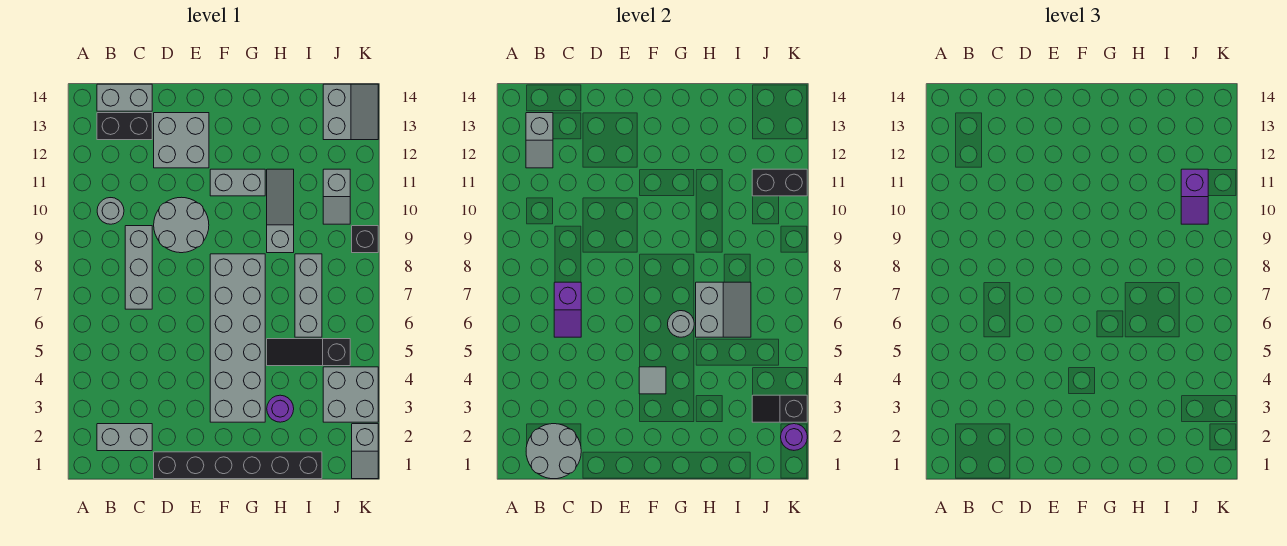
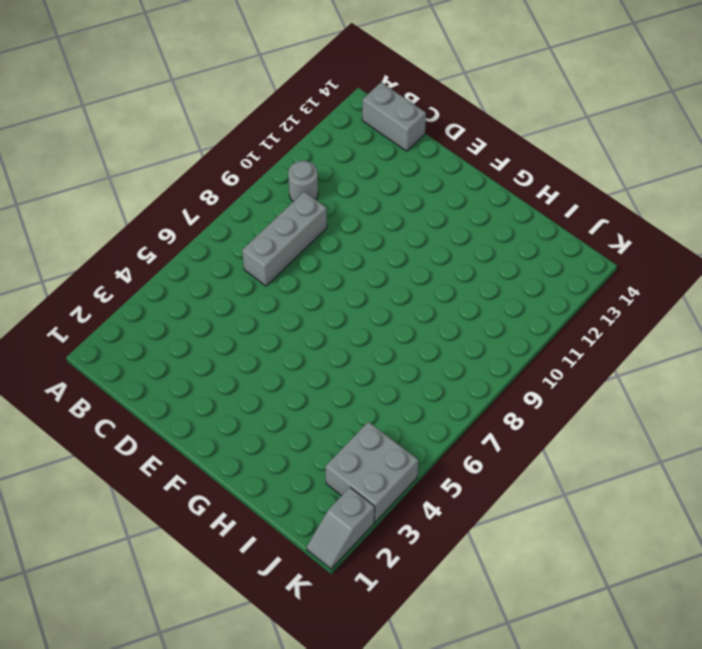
none -> grey brick B2:C2 level 1
none -> black brick B13:C13 level 1
none -> black brick D1:I1 level 1

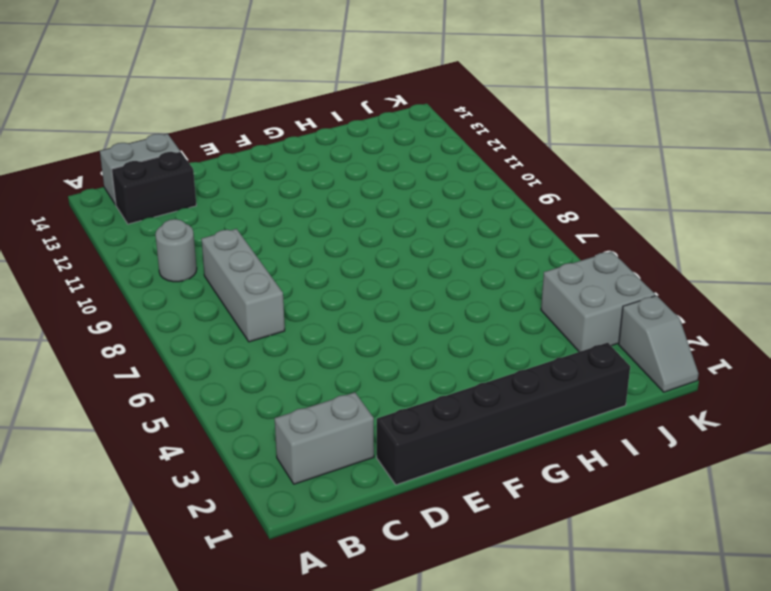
none -> grey round brick D9:E10 level 1
none -> grey brick D12:E13 level 1
none -> grey brick F3:G8 level 1

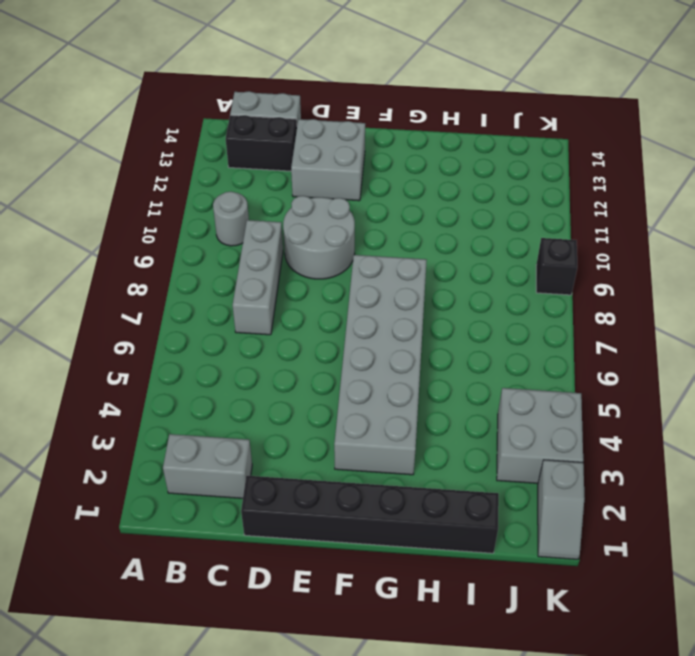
none -> grey brick F11:G11 level 1
none -> purple round brick H3 level 1
none -> black slope H5:J5 level 1 top J

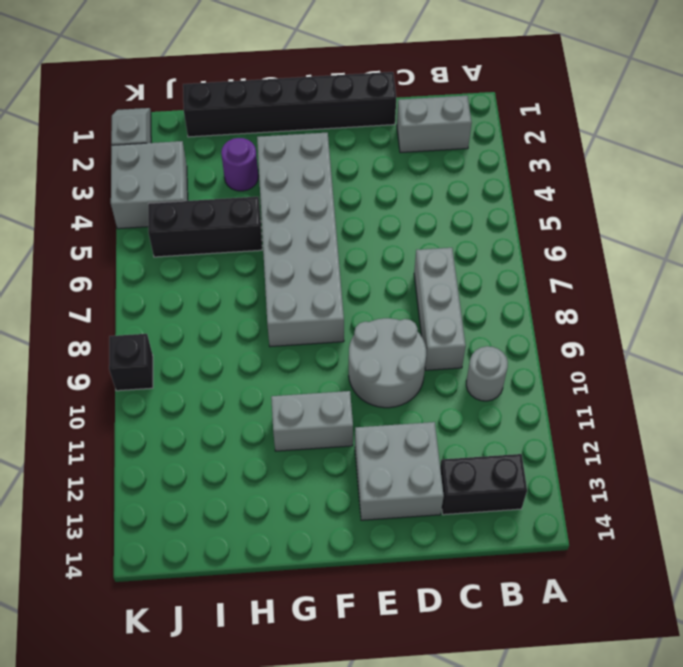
black brick H5:J5 level 1 -> black slope H5:J5 level 1 top J
none -> grey brick B14:C14 level 1
none -> grey slope H9:H11 level 1 top 9
none -> grey brick I6:I8 level 1

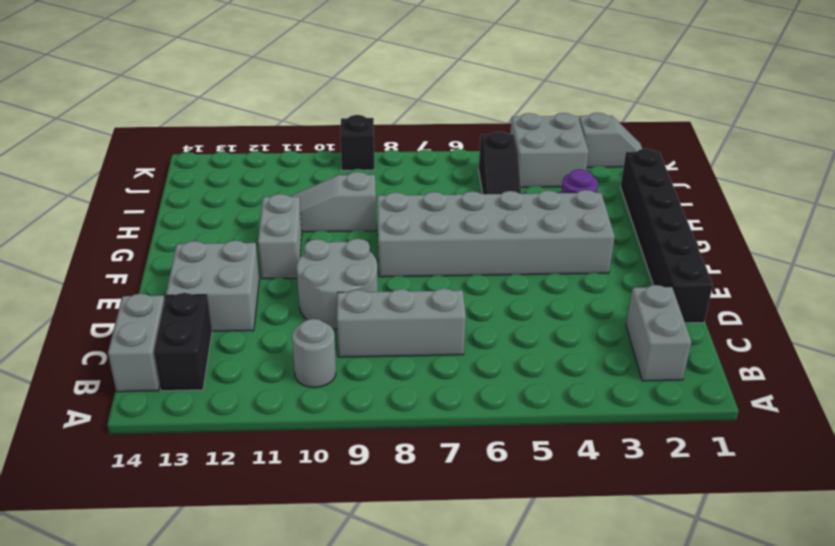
none -> grey brick I6:I8 level 1
none -> grey slope J10:J11 level 1 top 11
none -> grey slope J13:K14 level 1 top J

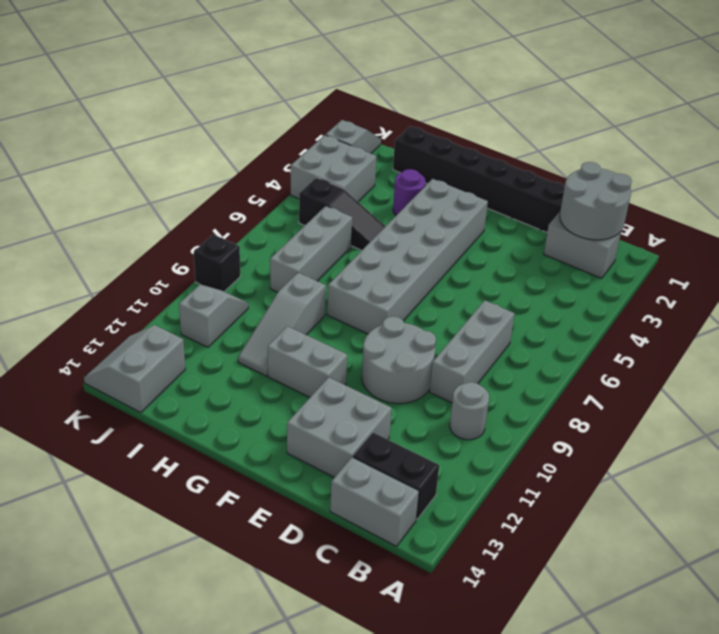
none -> grey slope B12:B13 level 2 top 13
none -> purple slope C6:C7 level 2 top 7
none -> grey tile F4 level 2

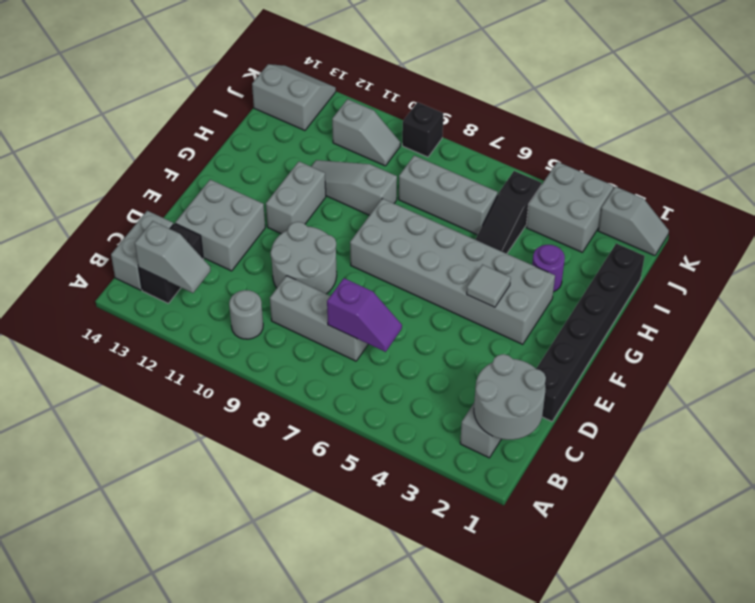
none -> grey round brick G6 level 2
none -> grey slope H6:I7 level 2 top H
none -> black slope J3:K3 level 2 top K

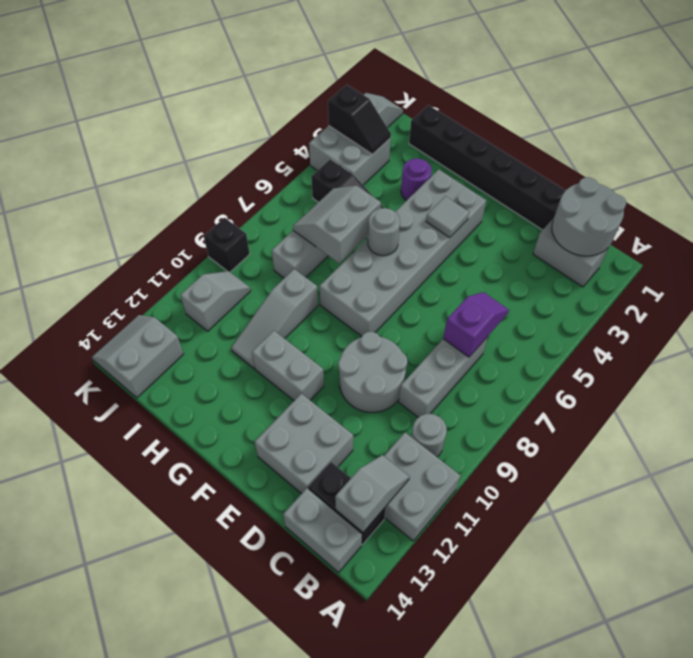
grey brick A11:B12 level 1 -> none
none -> black brick J11:K11 level 2
none -> purple round brick K2 level 2
none -> purple slope J10:J11 level 3 top 11

